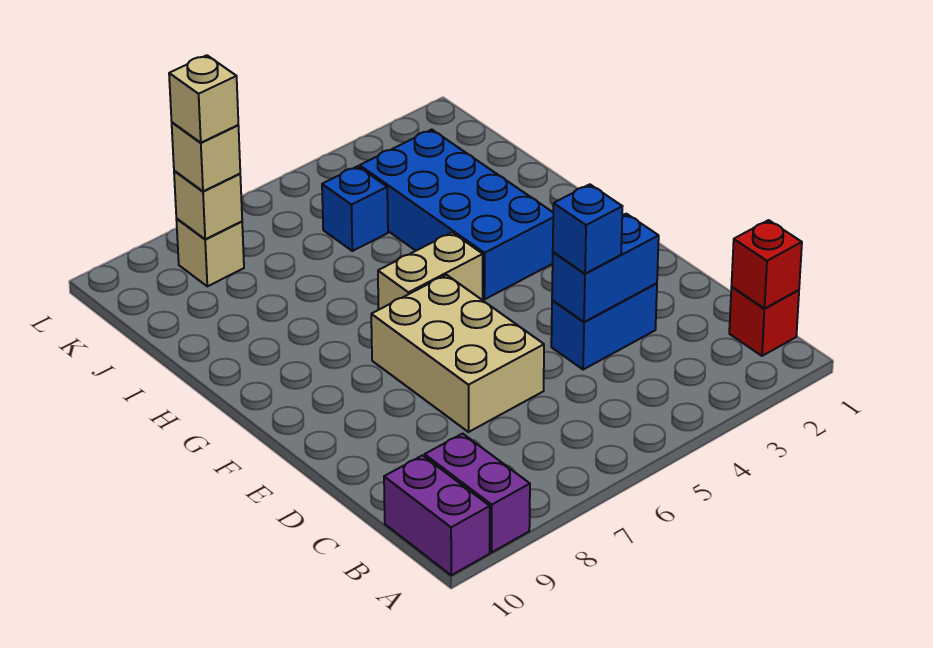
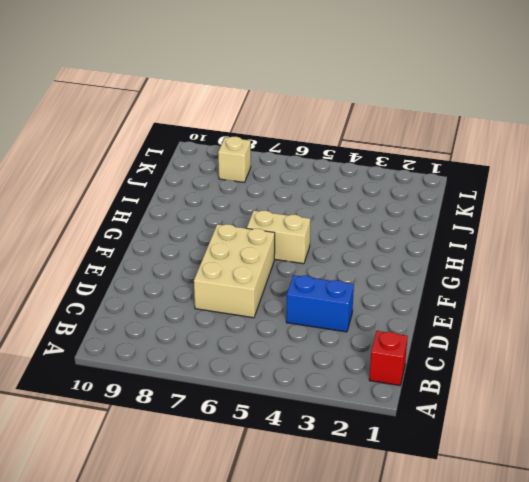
none -> purple brick A9:B9 level 1
none -> purple brick A10:B10 level 1
none -> blue brick G3:J4 level 1

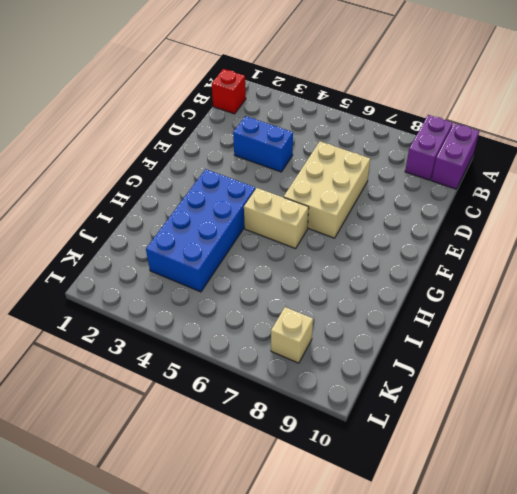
none -> blue brick J5 level 1
none -> red brick B1 level 2
none -> blue brick D3:D4 level 2

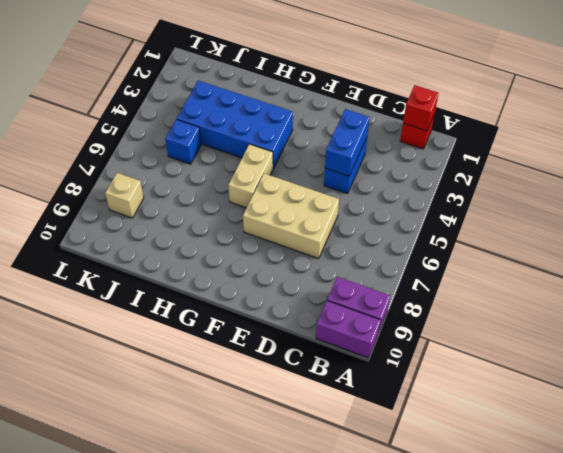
none -> tan brick K8 level 2
none -> blue brick D4 level 3
none -> tan brick K8 level 3

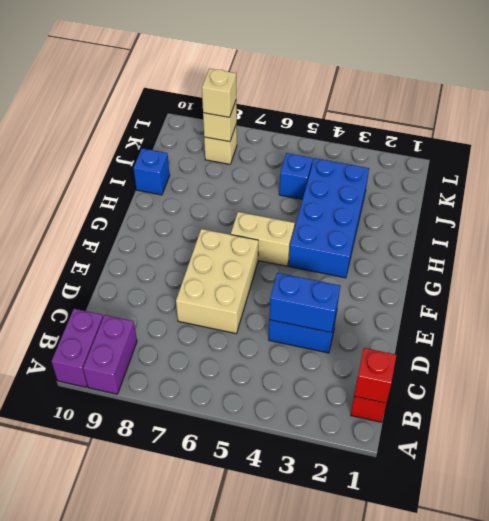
blue brick I10 level 1 -> blue brick D4 level 3
none -> tan brick K8 level 4

